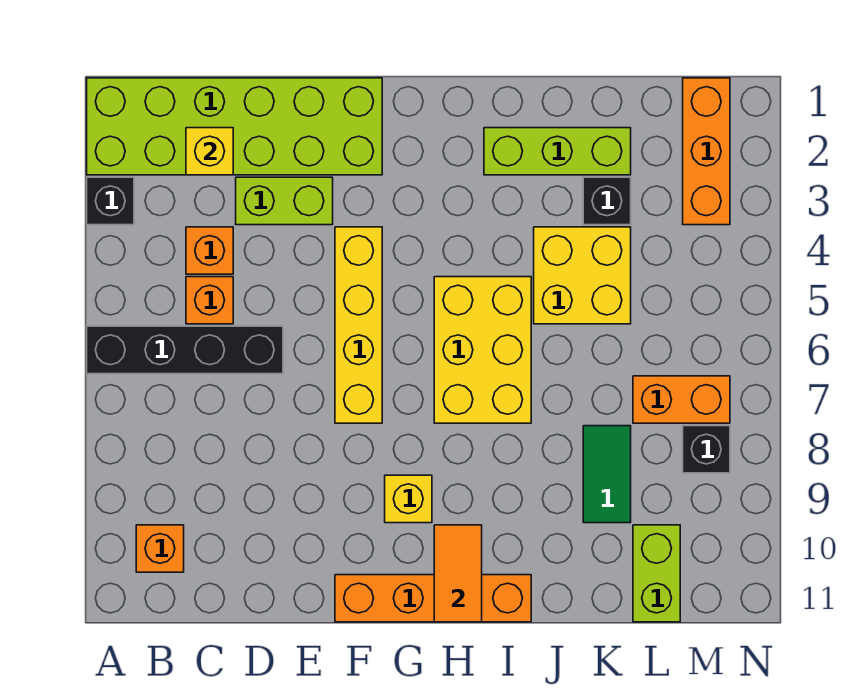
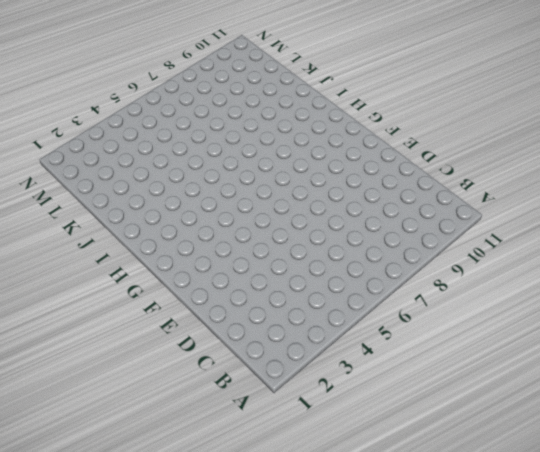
none -> lime brick A1:F2 level 1
none -> black brick A3 level 1
none -> black brick A6:D6 level 1

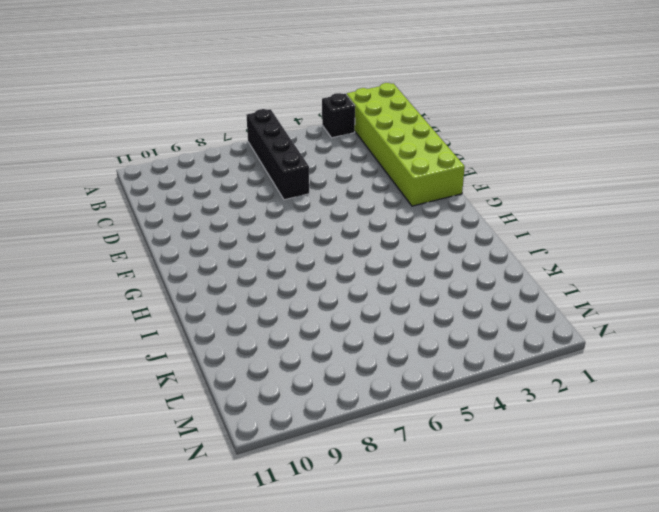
none -> orange brick B10 level 1
none -> orange brick C4 level 1
none -> orange brick C5 level 1

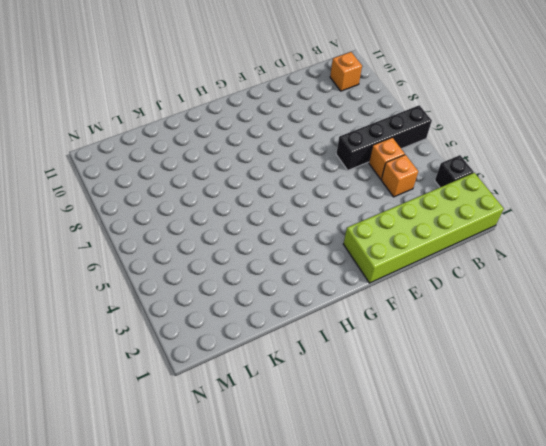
none -> lime brick D3:E3 level 1
none -> yellow brick F4:F7 level 1
none -> orange brick F11:I11 level 1

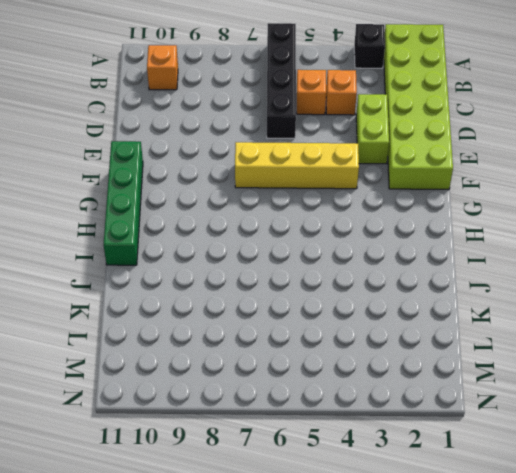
green brick F11:I11 level 1 -> orange brick F11:I11 level 1
none -> yellow brick G9 level 1
none -> yellow brick H5:I7 level 1
none -> lime brick I2:K2 level 1

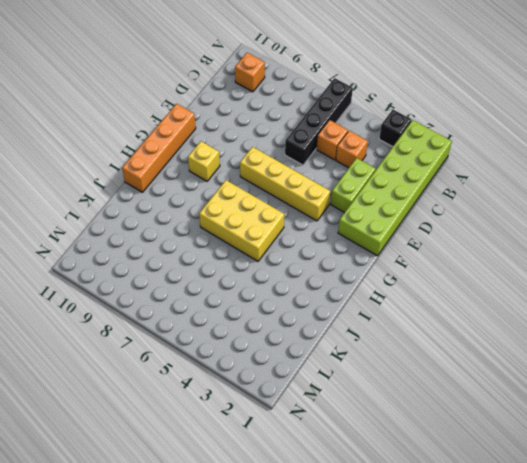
none -> lime brick I2:K2 level 1
none -> yellow brick J4:K5 level 1
none -> black brick K3 level 1

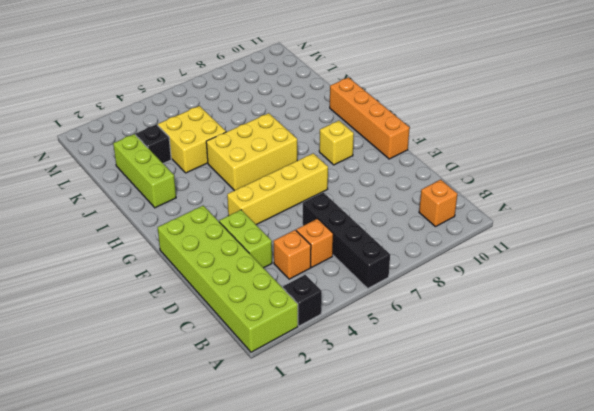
none -> green tile K8:K9 level 1
none -> orange brick L7:M7 level 1
none -> lime brick L10:L11 level 1

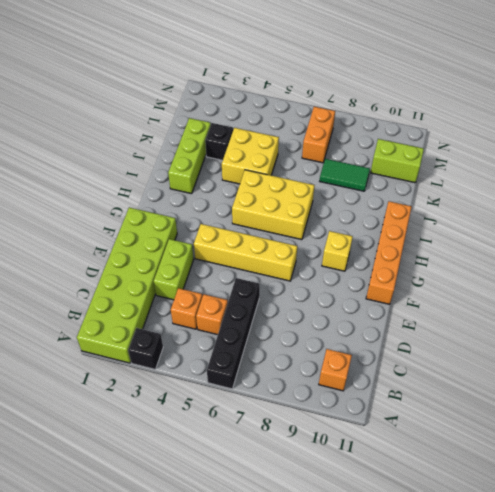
none -> orange brick M1:M3 level 1
none -> black brick M8 level 1
none -> yellow brick C2 level 2

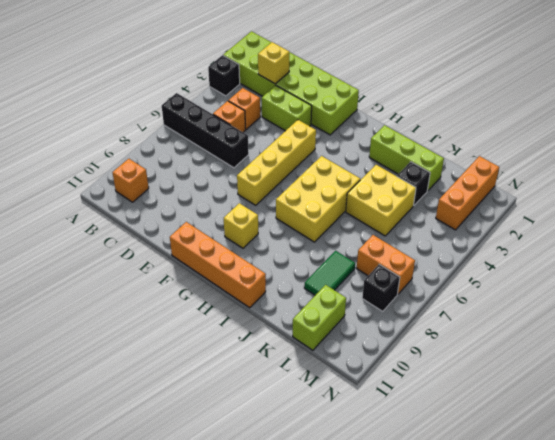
none -> orange tile H10:H11 level 2

